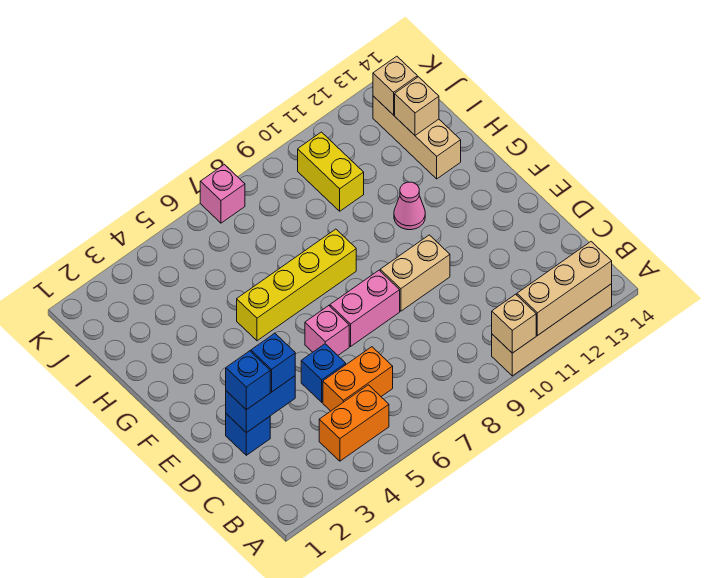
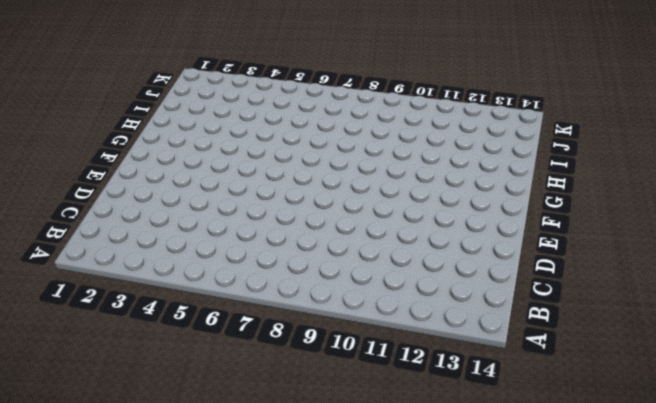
none -> tan brick A10:A13 level 1
none -> orange brick B4:B5 level 1
none -> orange brick C5:C6 level 1

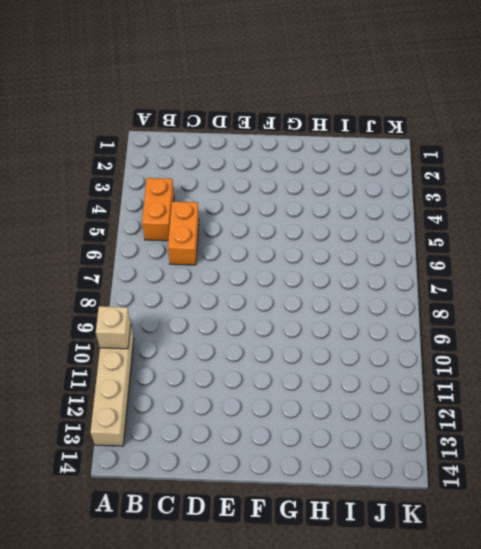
none -> blue brick D2 level 1
none -> blue brick D5 level 1
none -> pink brick E6 level 1

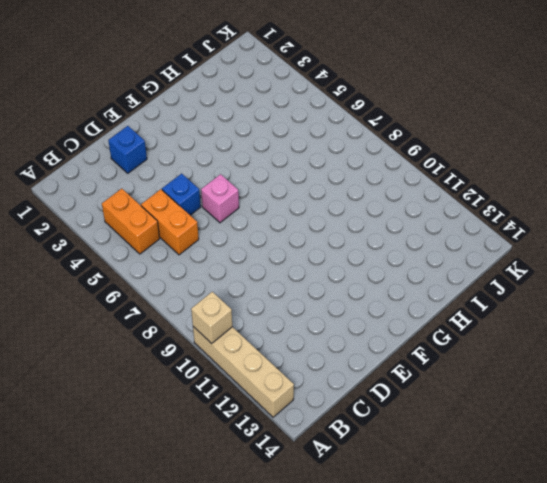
none -> pink brick E7:E8 level 1
none -> tan brick E9:E10 level 1
none -> yellow brick G5:G8 level 1

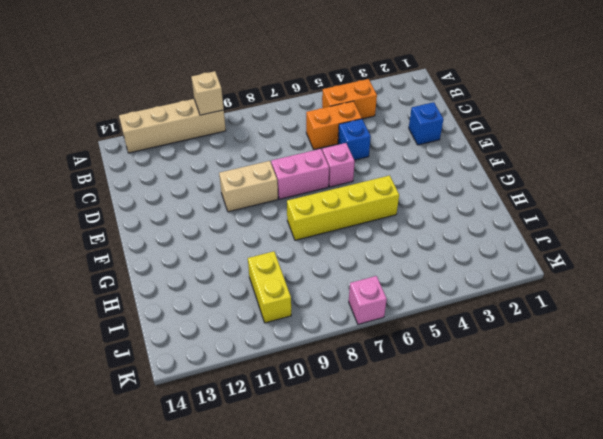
none -> pink cone G11 level 1
none -> tan brick H13:J13 level 1
none -> tan brick A11:A13 level 2

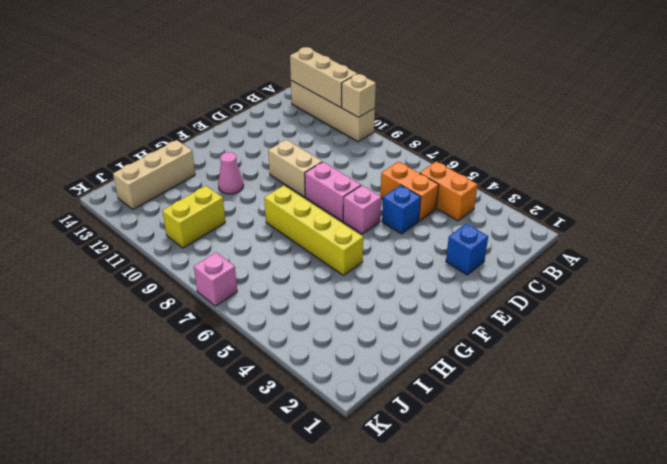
none -> blue brick D2:D3 level 2
none -> tan brick I13 level 2
none -> tan brick J13 level 2

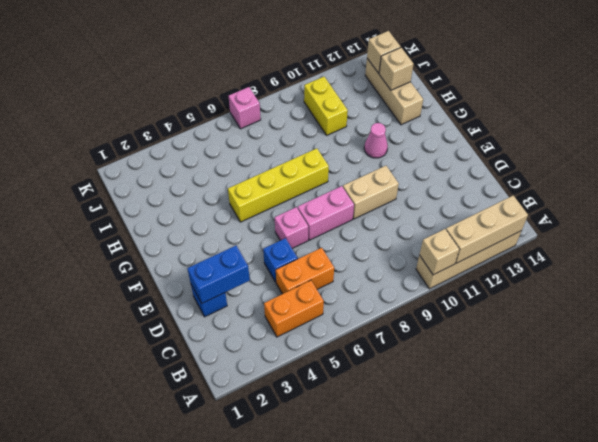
none -> blue brick D2 level 3
none -> blue brick D3 level 3

